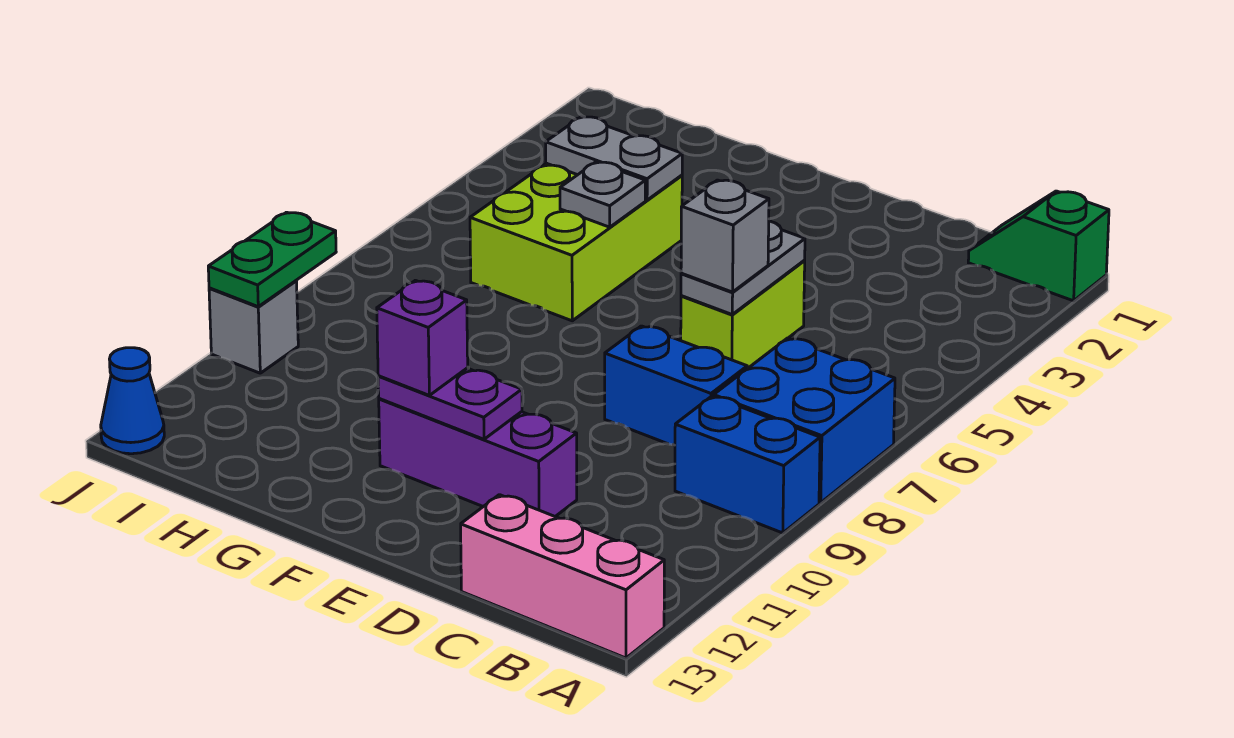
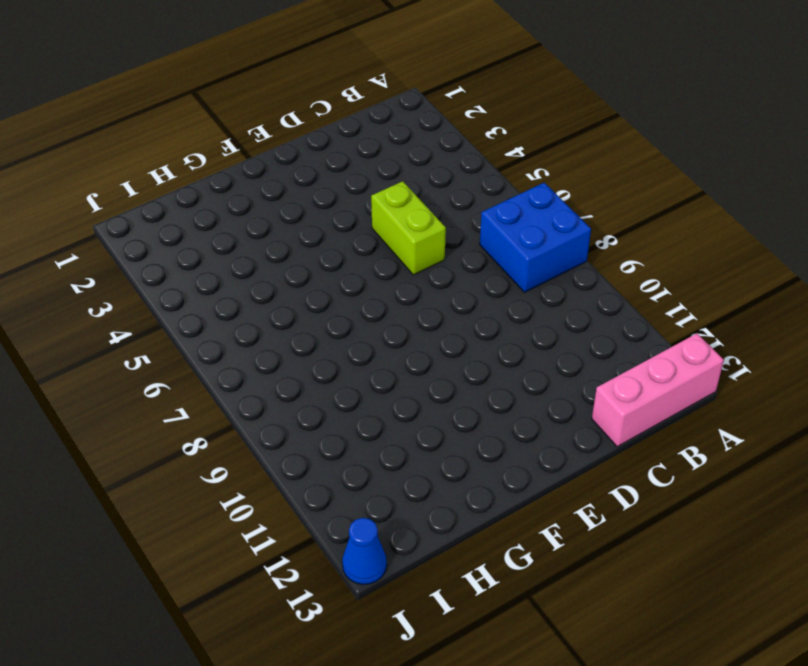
none -> green slope A1:B1 level 1 top A
none -> blue brick A9:B9 level 1
none -> blue brick C8:D8 level 1

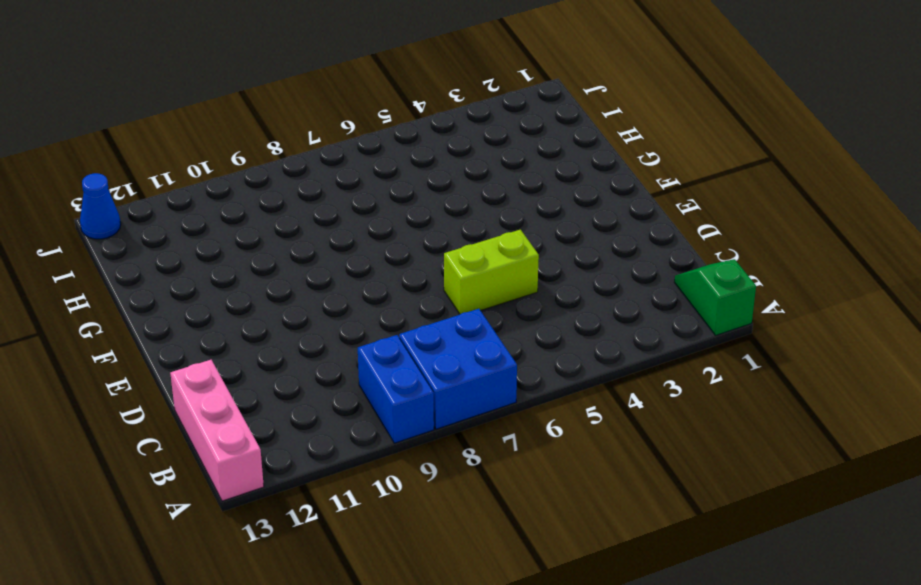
none -> blue brick C8:D8 level 1
none -> purple brick D11:F11 level 1
none -> lime brick G4:H6 level 1

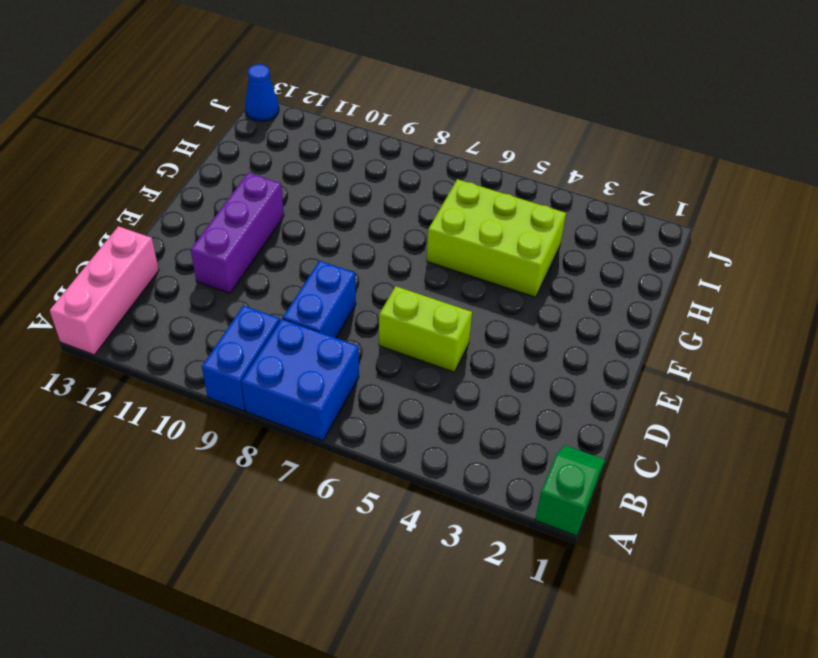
none -> grey brick J10 level 1
none -> grey plate D5:D6 level 2
none -> purple plate E11:F11 level 2

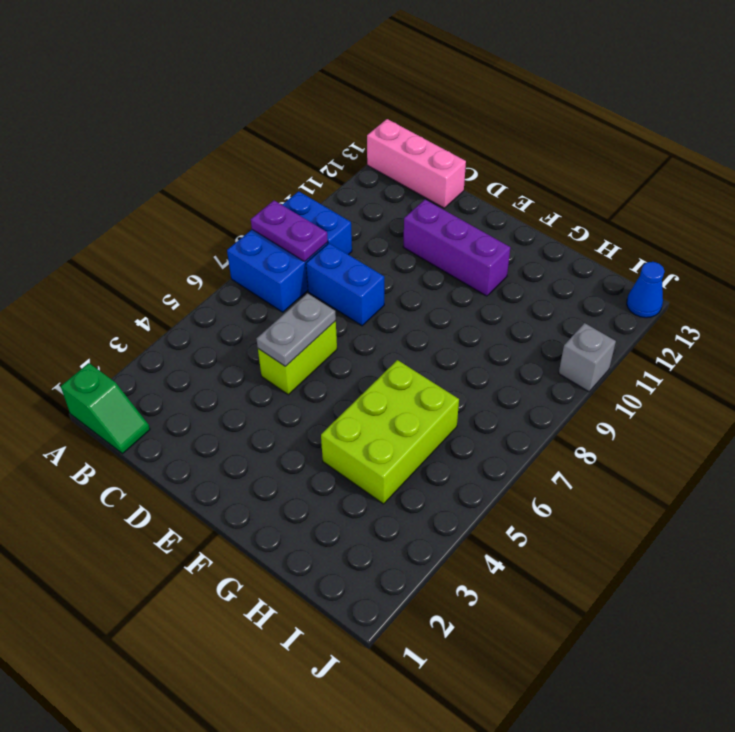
purple plate A8:B8 level 2 -> purple plate E11:F11 level 2
none -> grey plate G4:H4 level 2
none -> grey plate G5 level 2
none -> green plate J9:J10 level 2

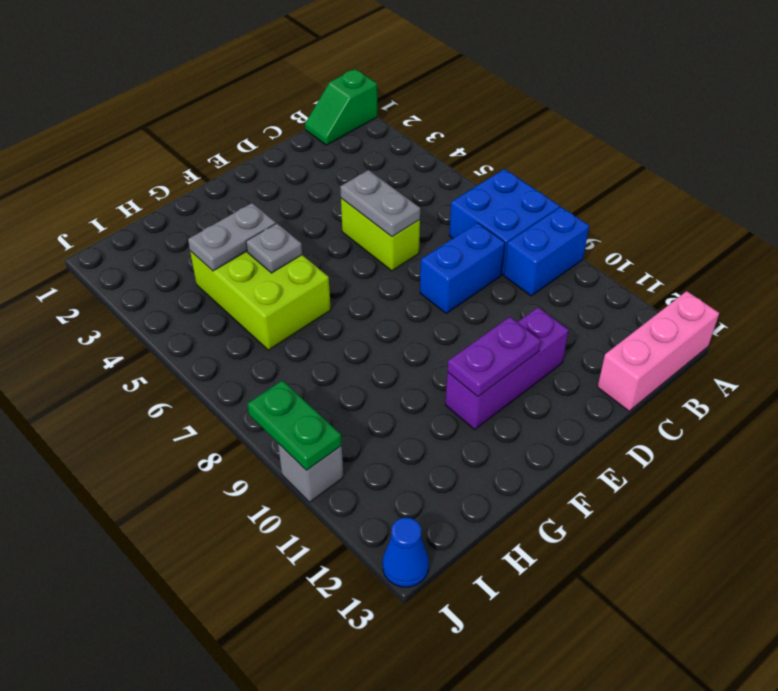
none -> grey brick D6 level 3
none -> purple brick F11 level 3

